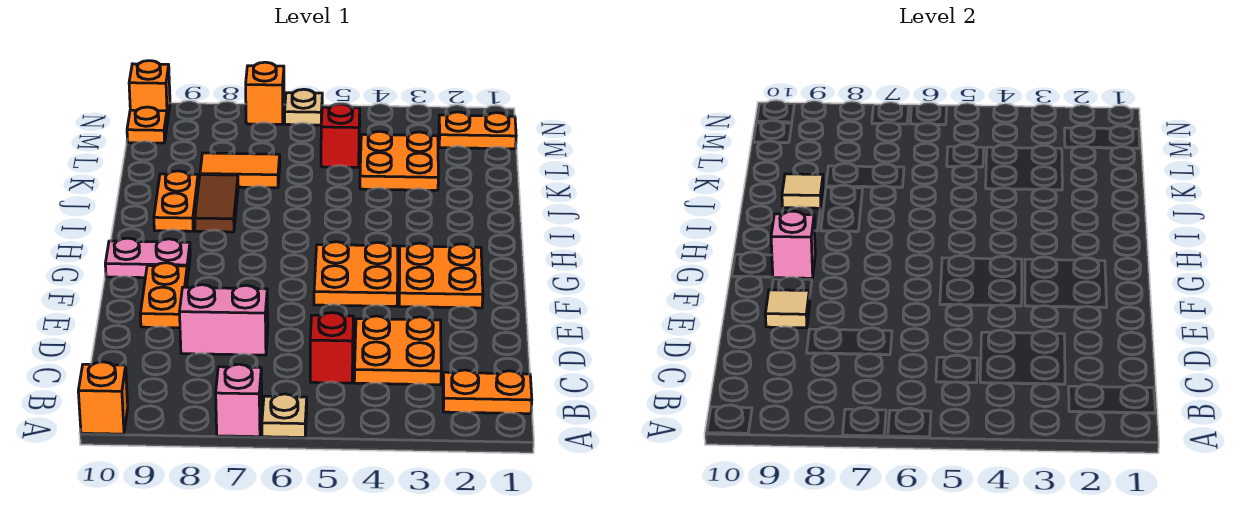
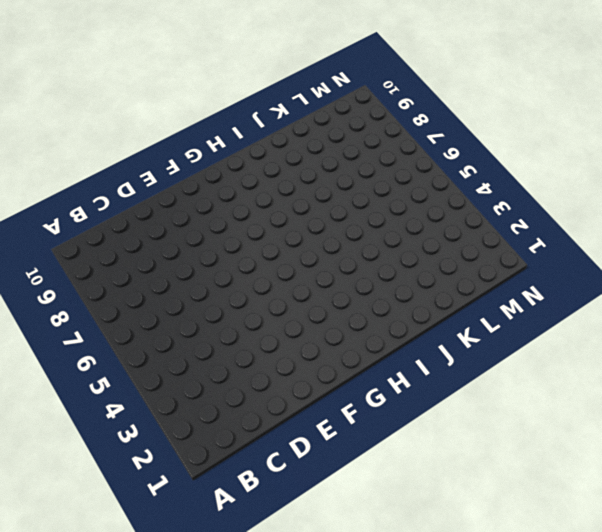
none -> tan plate A6 level 1
none -> pink brick A7 level 1
none -> orange brick A10 level 1

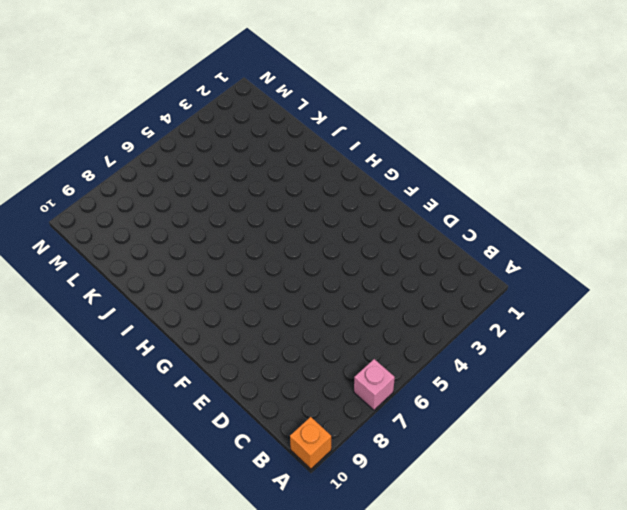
none -> tan plate A6 level 1
none -> orange plate B1:B2 level 1
none -> orange plate C3:D4 level 1

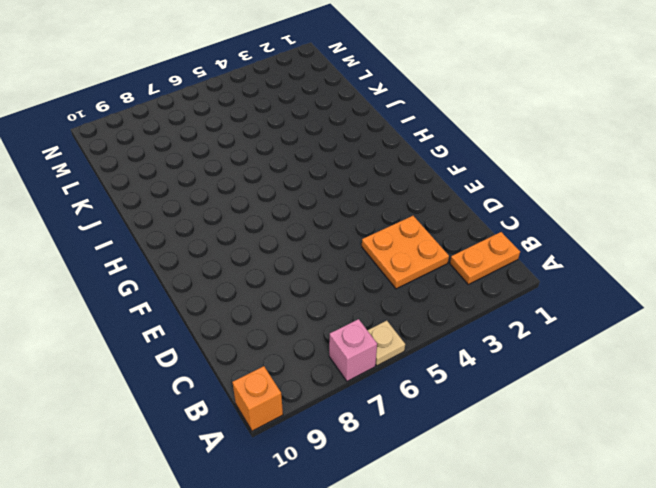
none -> red brick C5 level 1
none -> pink brick D7:D8 level 1
none -> orange plate E9:F9 level 1

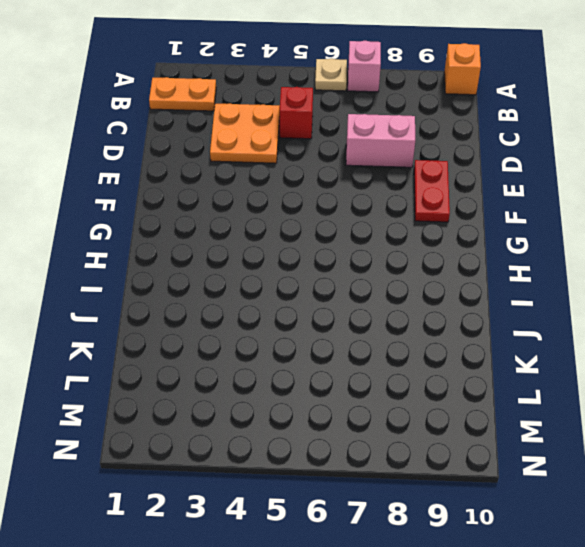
red plate E9:F9 level 1 -> orange plate E9:F9 level 1
none -> orange plate F2:G3 level 1
none -> orange plate F4:G5 level 1
none -> pink plate G9:G10 level 1

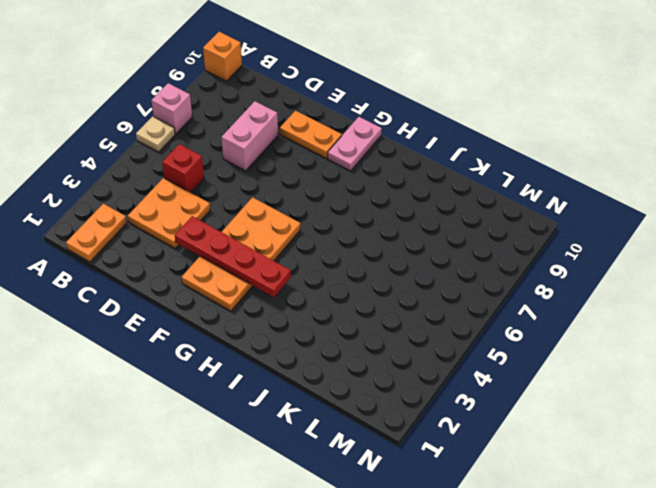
red plate E3:H3 level 2 -> none
none -> brown tile I8:J8 level 1
none -> orange plate I9:J9 level 1
none -> orange plate K3:L4 level 1

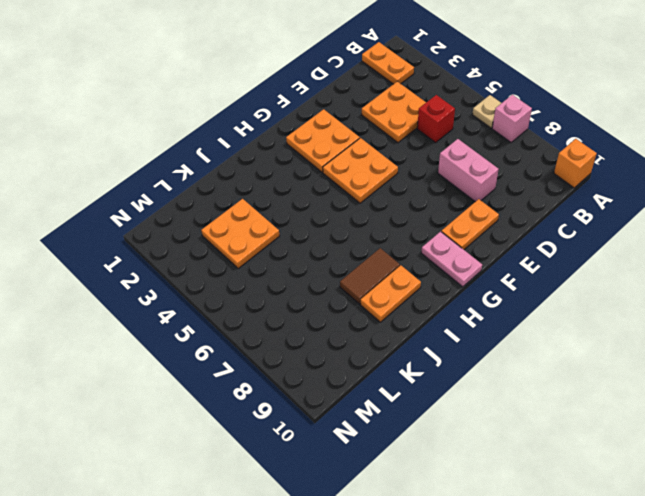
none -> orange tile K7:K8 level 1
none -> red brick L5 level 1
none -> orange plate M1:M2 level 1

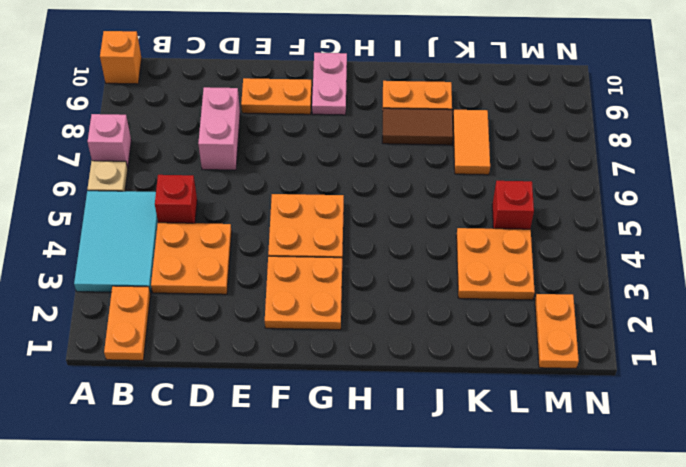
cyan tile A3:B5 level 1 -> none
none -> orange plate M10 level 1
none -> tan plate N6 level 1
none -> orange brick N7 level 1

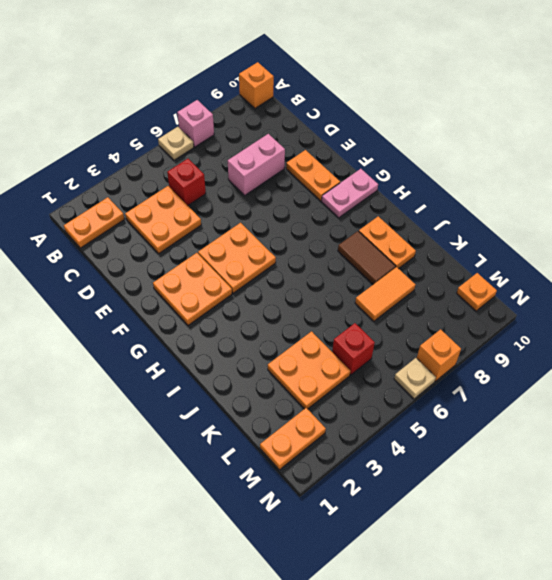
none -> orange brick N10 level 1
none -> tan tile E9 level 2
none -> pink brick G9 level 2

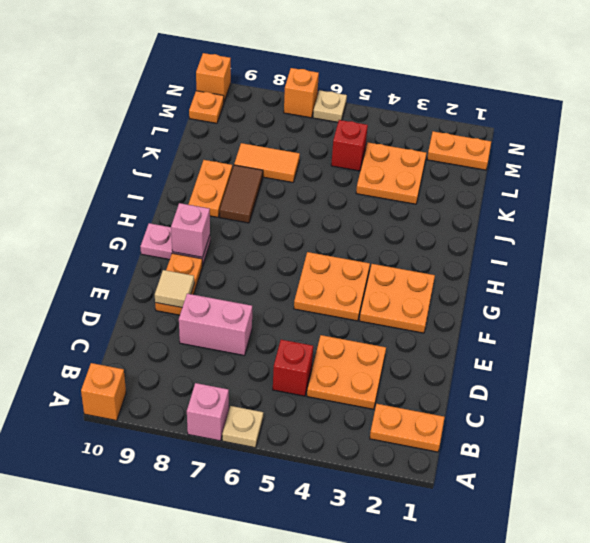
none -> tan tile J9 level 2

